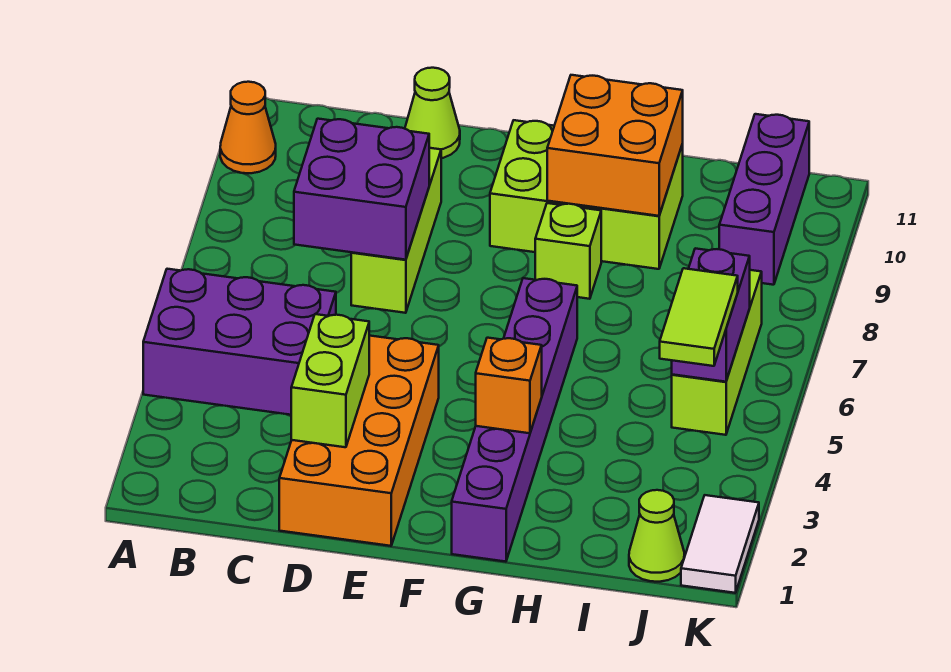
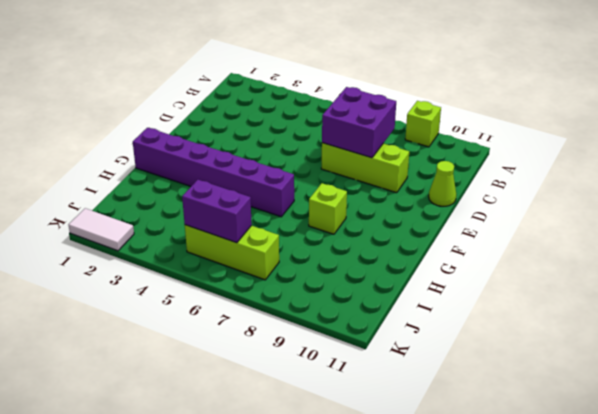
lime brick A9 level 1 -> none
none -> purple brick A4:C5 level 1
none -> orange cone A10 level 1
none -> orange brick D1:E4 level 1

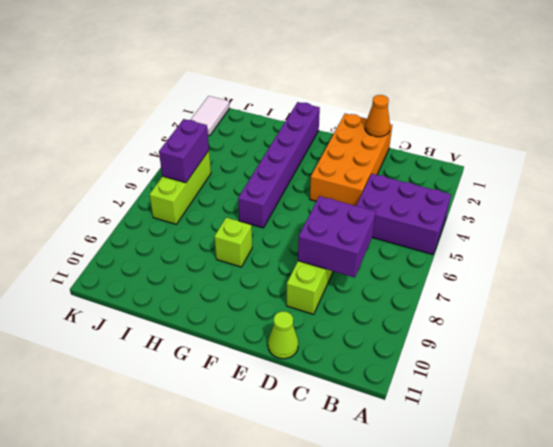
orange cone D1 level 2 -> orange cone A10 level 1
none -> lime brick F9:H10 level 1
none -> lime cone J1 level 1
none -> purple brick J9:J11 level 1

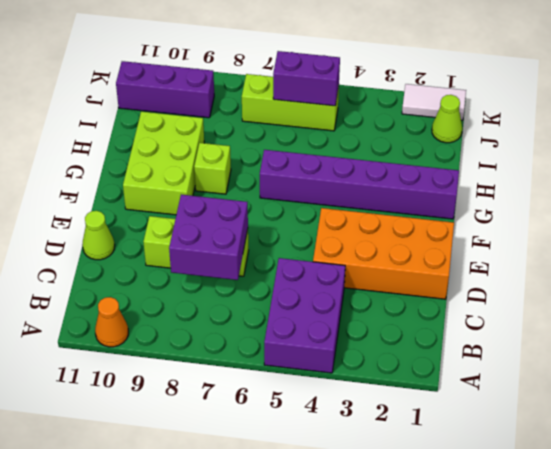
none -> lime brick D2:D3 level 2
none -> orange brick G3 level 2
none -> orange brick G9:H10 level 2

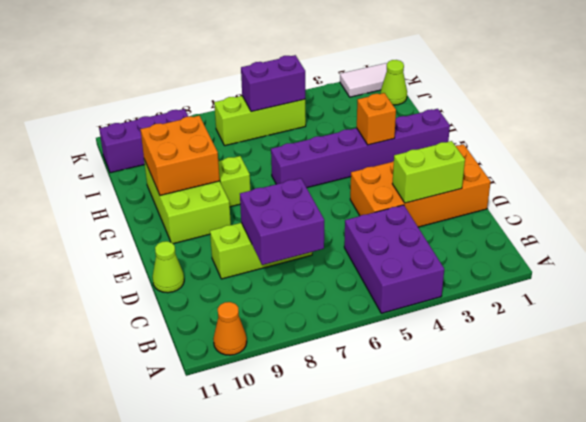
none -> lime tile J4:J5 level 3

